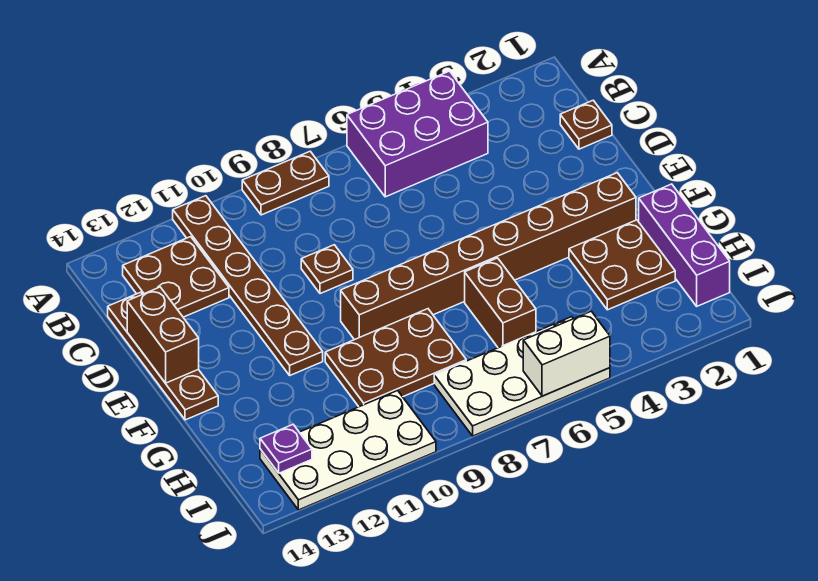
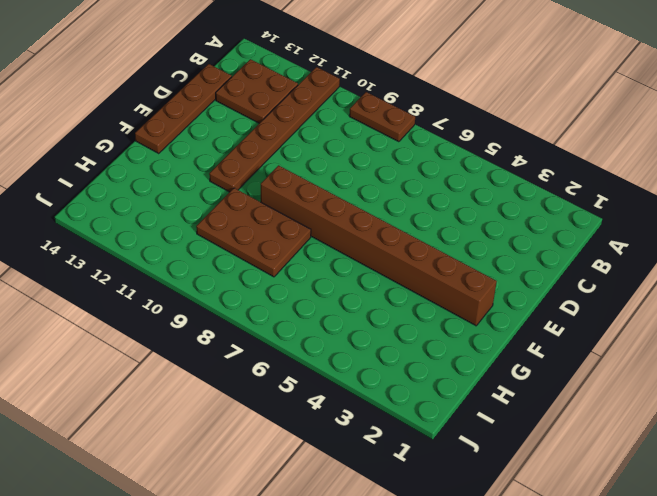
none -> purple brick A4:B6 level 1
none -> brown plate C1 level 1
none -> brown plate D9 level 1

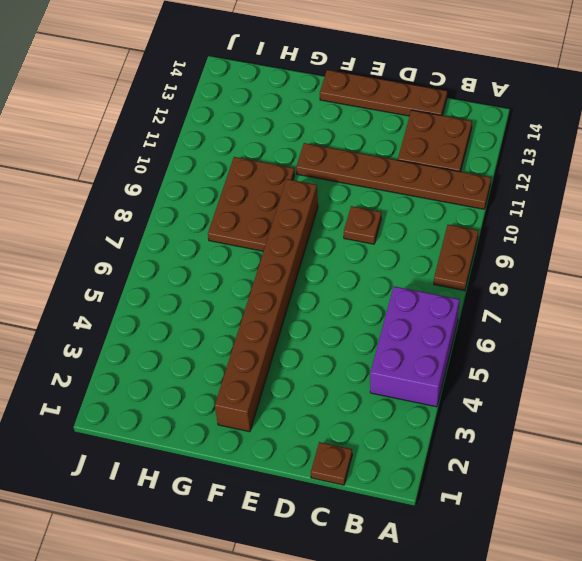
none -> purple brick G1:I1 level 1
none -> brown plate G2:H3 level 1
none -> brown brick G6:H6 level 1

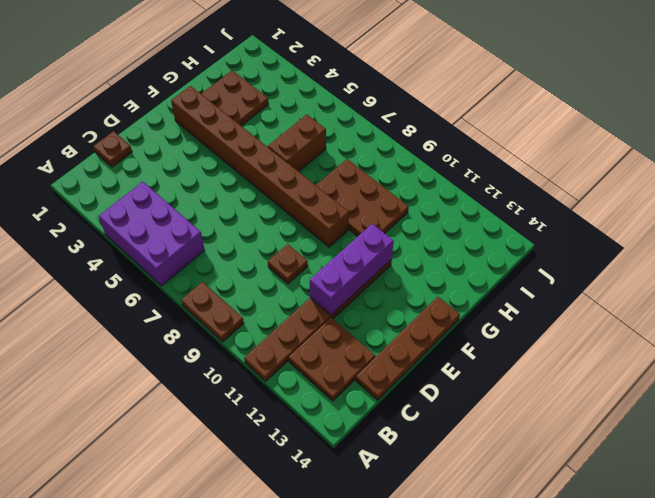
purple brick D11:F11 level 2 -> purple brick G1:I1 level 1
none -> white plate I5:J8 level 1
none -> white plate I10:J13 level 1
none -> brown brick D14:E14 level 2

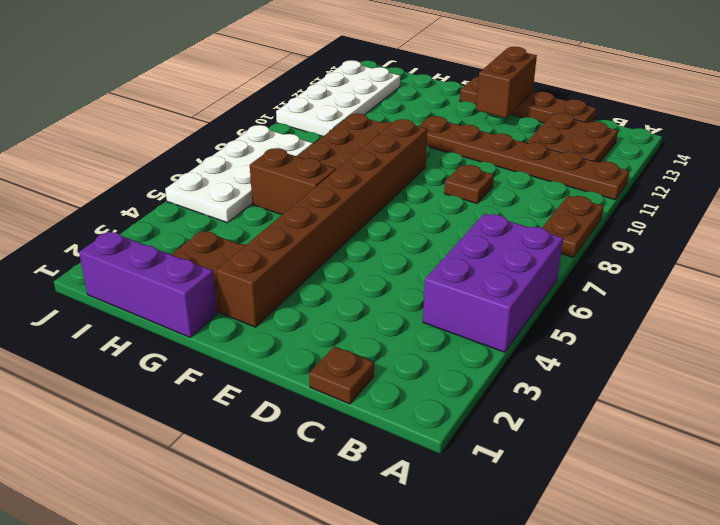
brown brick E13:E14 level 2 -> brown brick D14:E14 level 2
none -> purple plate I13 level 2
none -> white brick J5:J6 level 2

